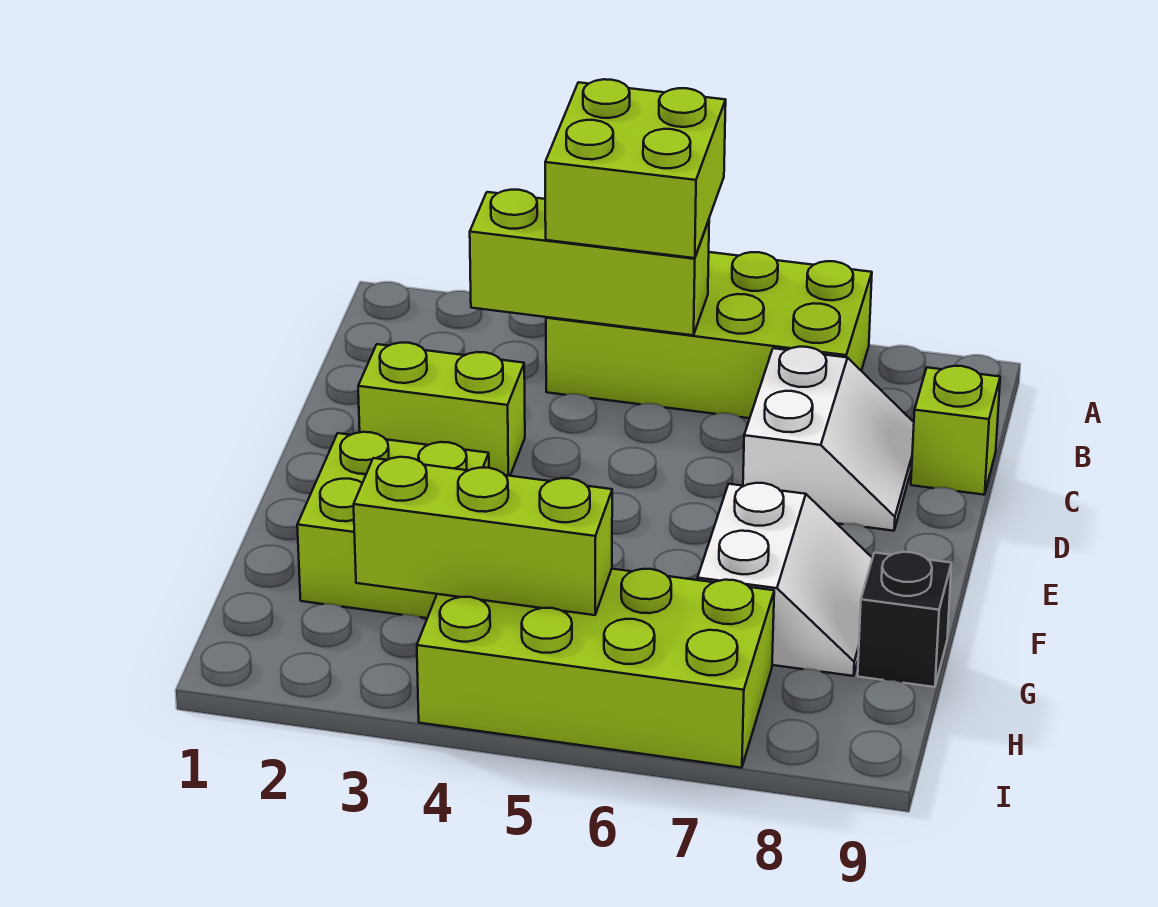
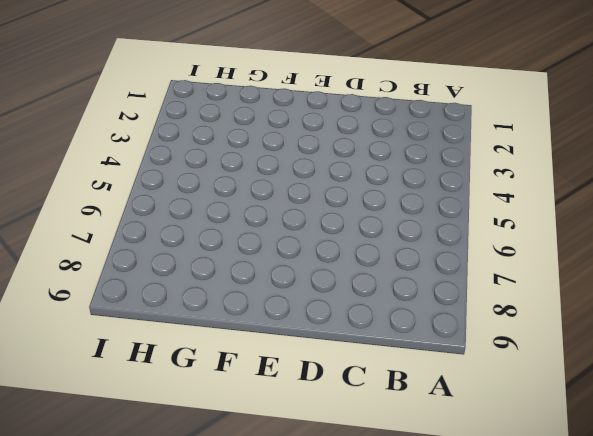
none -> lime brick A4:B7 level 1
none -> white slope C7:D8 level 1 top 7

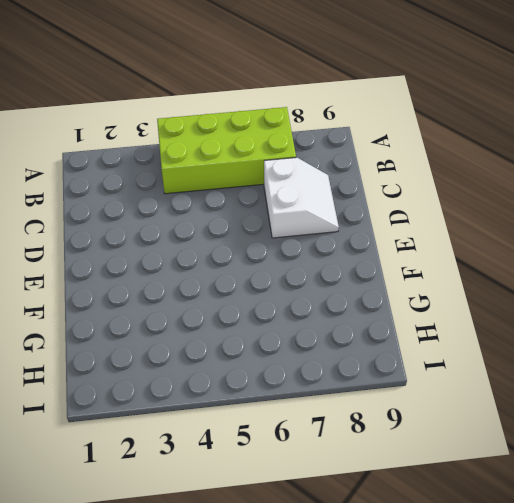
none -> lime brick C9 level 1
none -> lime brick D2:D3 level 1

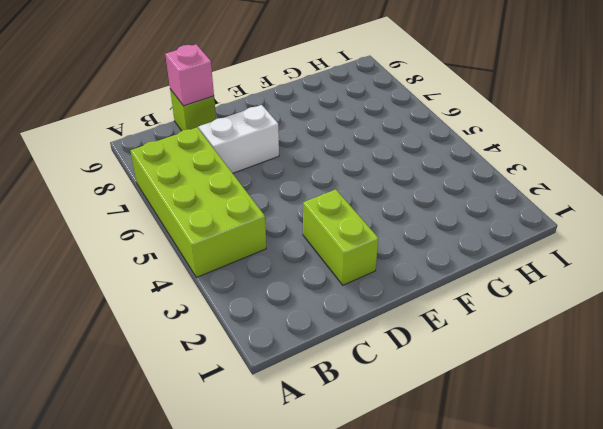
pink brick C9 level 2 -> none
none -> lime brick F2:G3 level 1
none -> white slope F7:G8 level 1 top 7

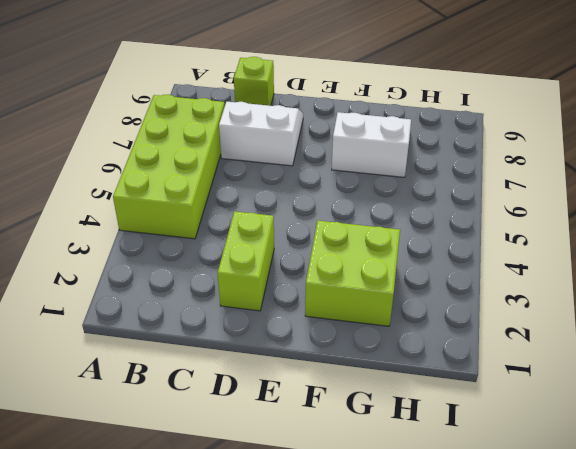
none -> black brick G9 level 1
none -> lime brick H4:I7 level 1

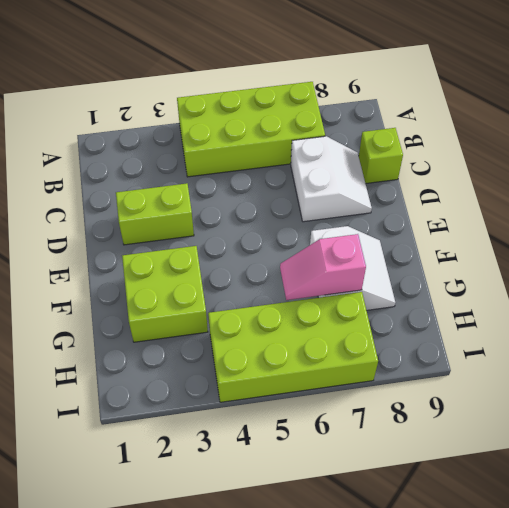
pink slope G6:G7 level 2 top 7 -> none
none -> black brick G9 level 1
none -> lime brick B3:B5 level 2

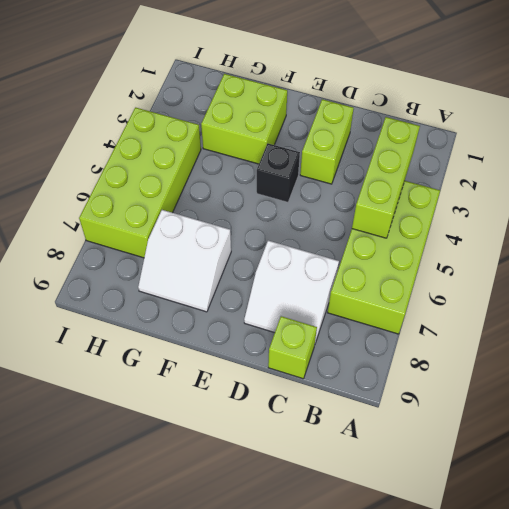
black brick E4 level 1 -> black brick G9 level 1
none -> lime brick H3:H5 level 2
none -> lime brick A4:B5 level 3

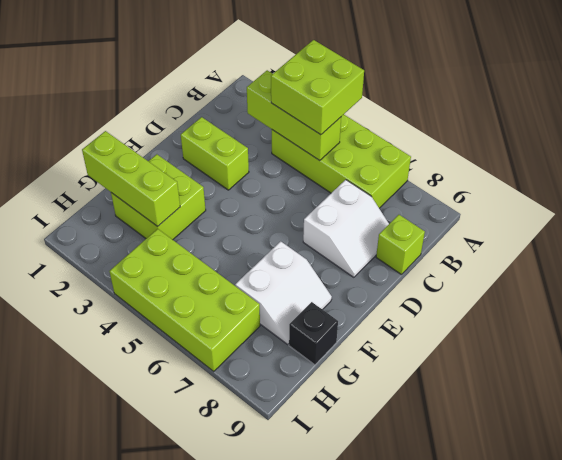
lime brick G1:G3 level 2 -> lime brick H3:H5 level 2

